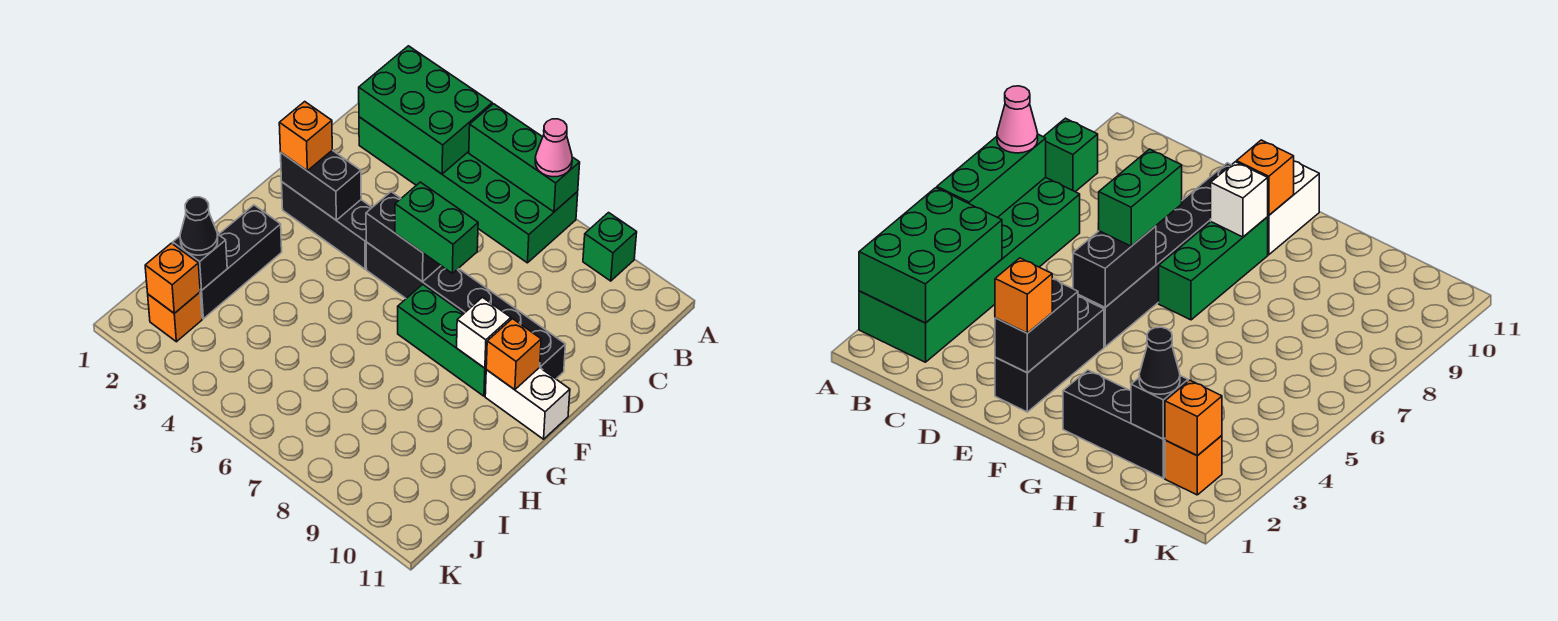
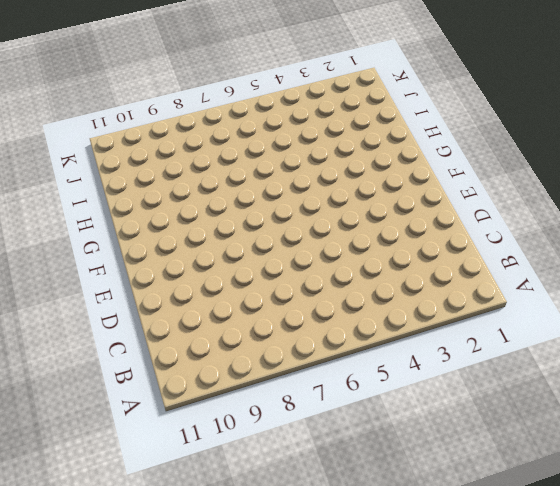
none -> green brick A2:B7 level 1
none -> green brick A9 level 1
none -> black brick E2:E4 level 1

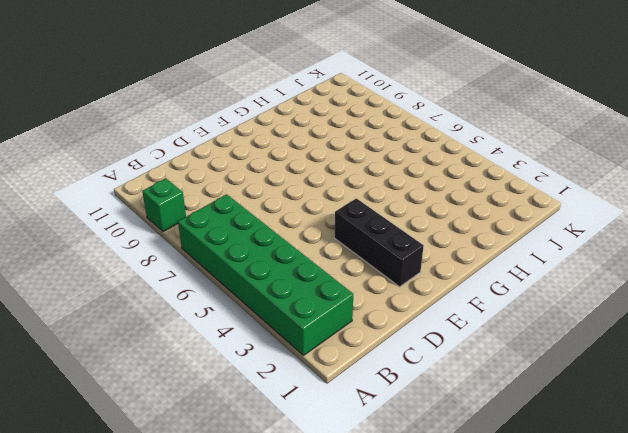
none -> black brick E5:E10 level 1
none -> green brick F7:F9 level 1
none -> white brick F10:F11 level 1

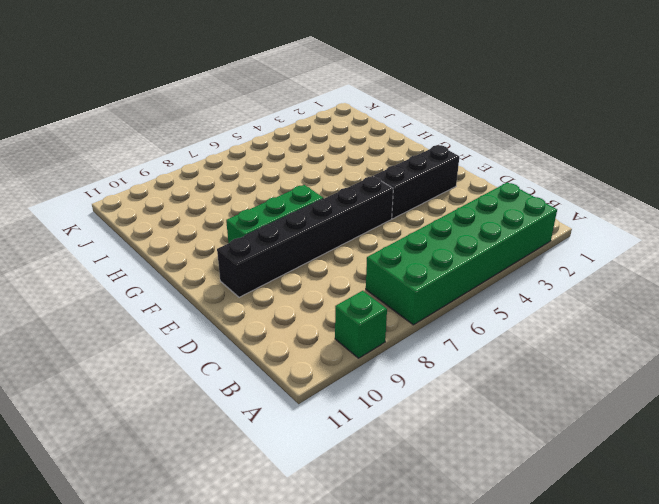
none -> white brick F10:F11 level 1
none -> black brick G2:I2 level 1
none -> orange brick J2 level 1

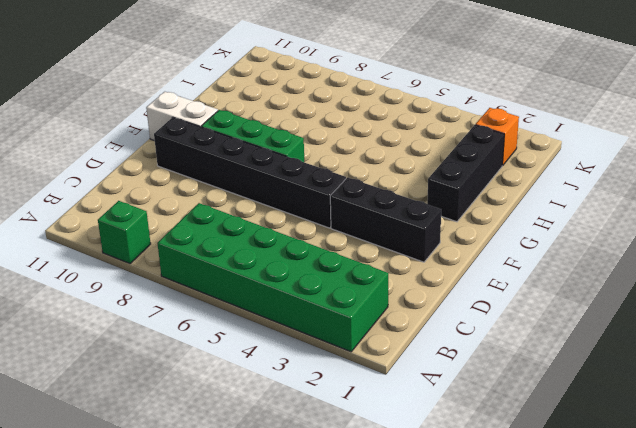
none -> green brick A2:B4 level 2
none -> green brick A5:A7 level 2
none -> black brick E2:E3 level 2

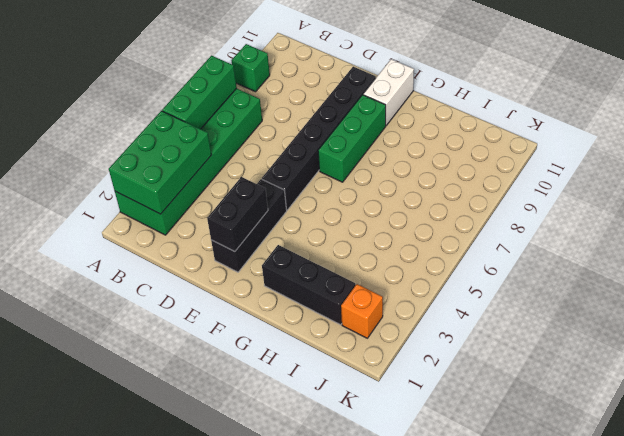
none -> black brick E5:E6 level 2
none -> white brick F9 level 2
none -> orange brick F10 level 2

